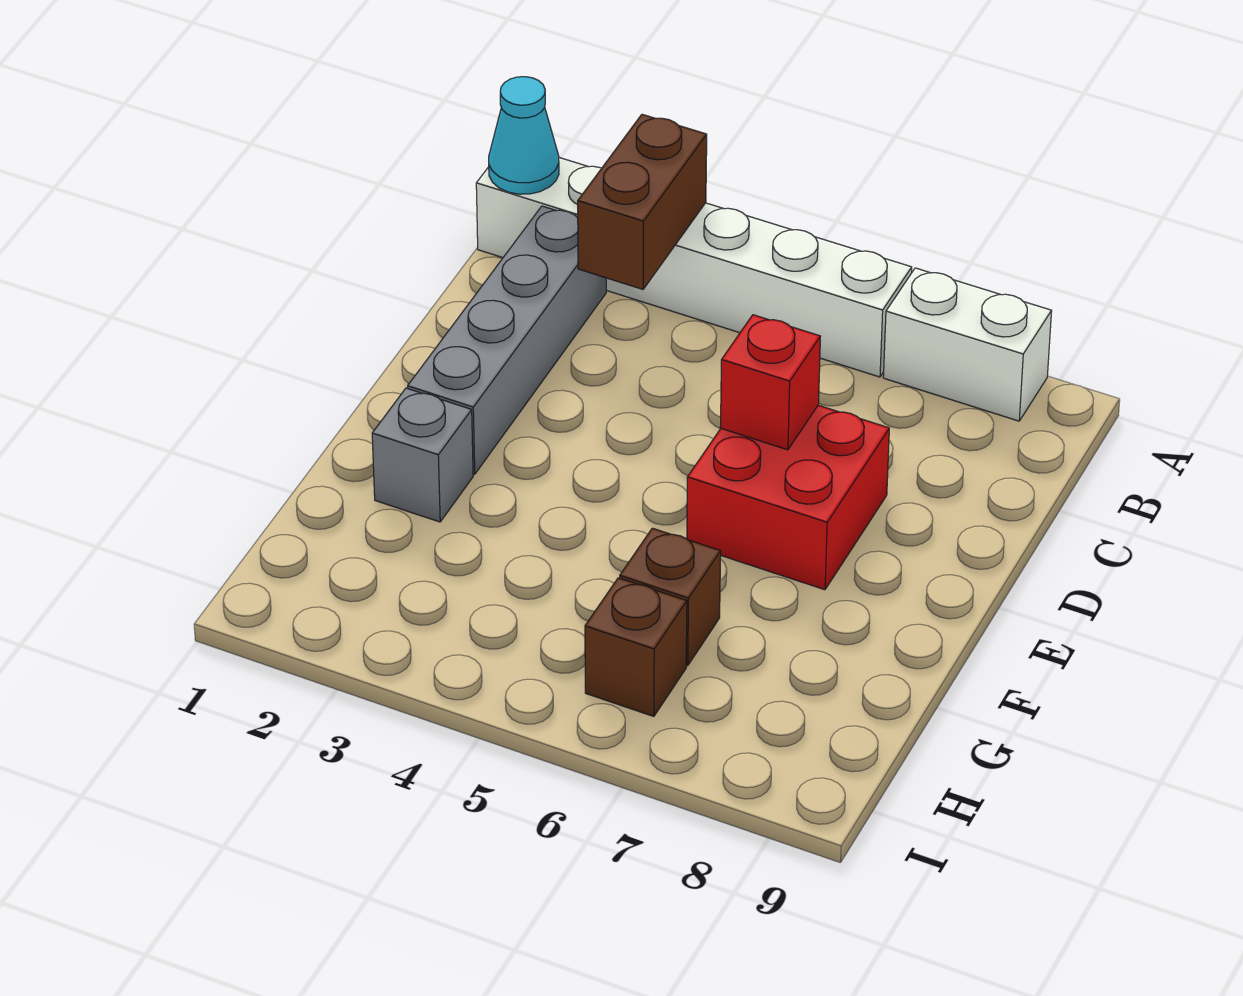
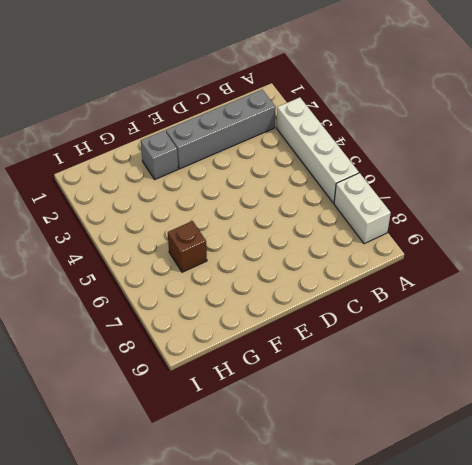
white brick A3:A6 level 1 -> white brick A1:A6 level 1
none -> red brick D6:E7 level 1
none -> brown brick H6 level 1

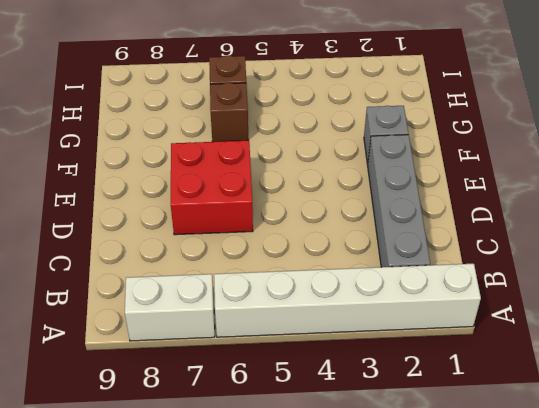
none -> cyan cone A1 level 2
none -> brown brick A3:B3 level 2

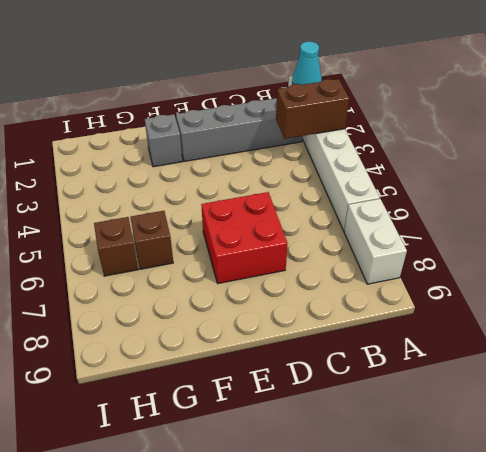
none -> red brick D6 level 2

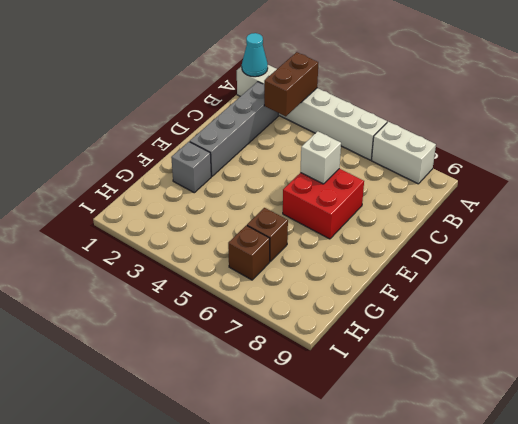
white brick D6 level 2 -> red brick D6 level 2

